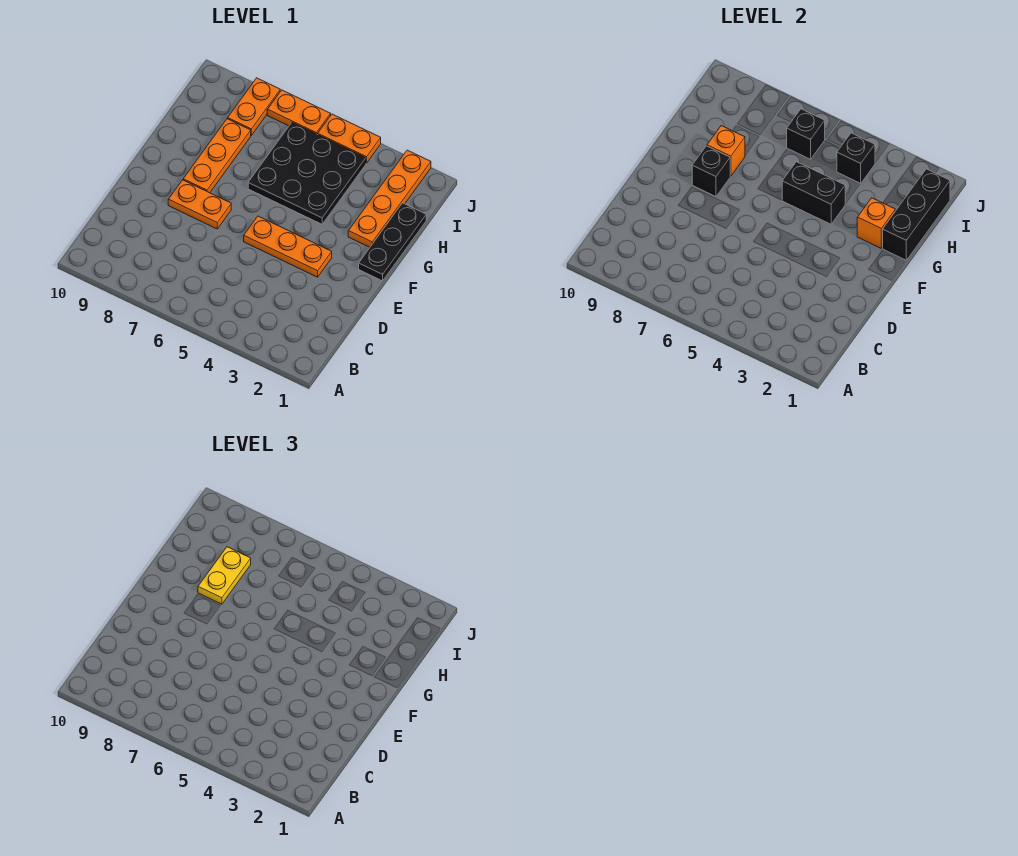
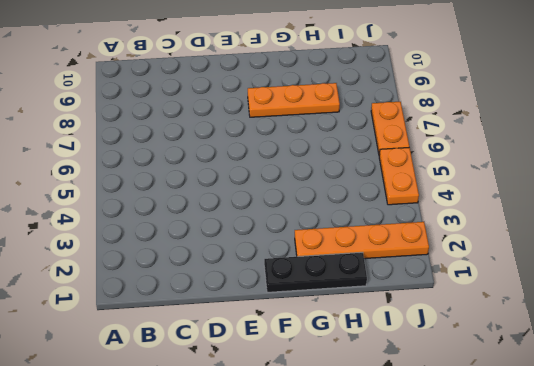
none -> orange plate E3:E5 level 1
none -> orange plate E7:E8 level 1
none -> black plate G4:I6 level 1

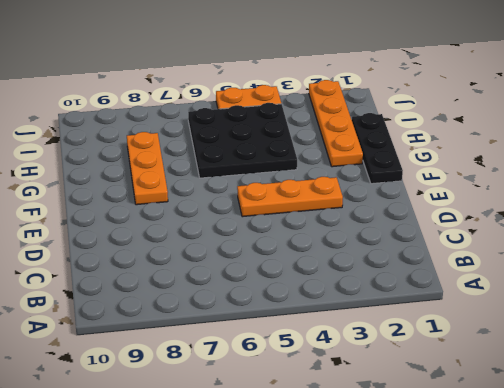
none -> orange plate E7:E8 level 1
none -> orange plate I8:J8 level 1
none -> orange plate J6:J7 level 1

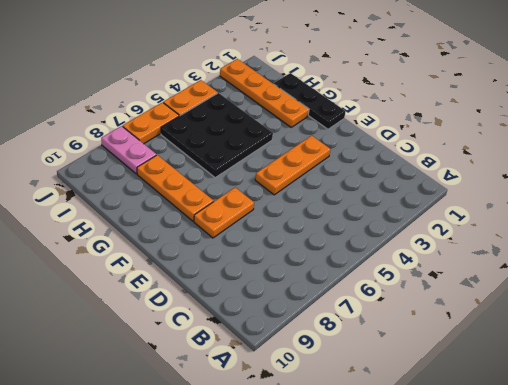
pink plate I8:J8 level 1 -> orange plate I8:J8 level 1
none -> black brick F8 level 2
none -> black brick G1:I1 level 2
none -> orange brick G2 level 2

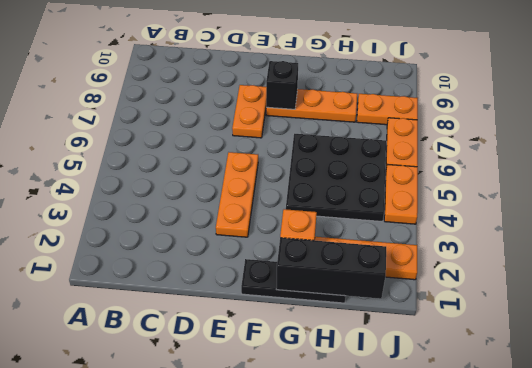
none -> black brick G4:G5 level 2
none -> orange brick G8 level 2
none -> black brick I4 level 2

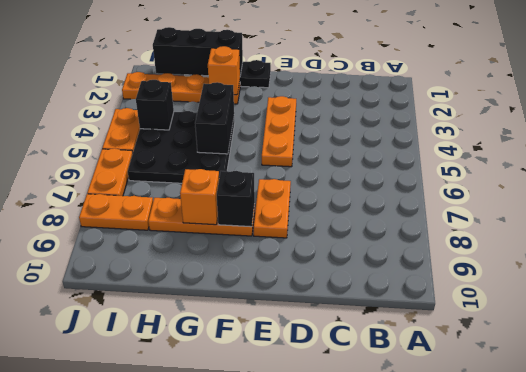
none -> black brick I6 level 2
none -> yellow plate G8:H8 level 3

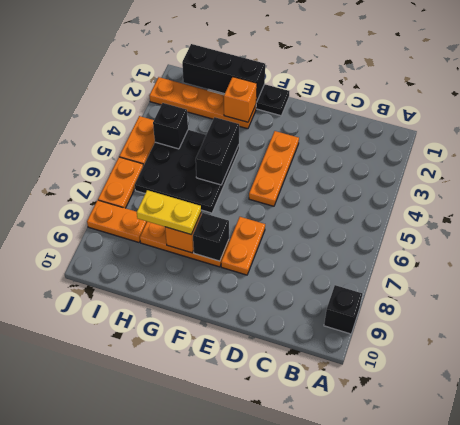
black brick A9 level 1 -> black brick I6 level 2

